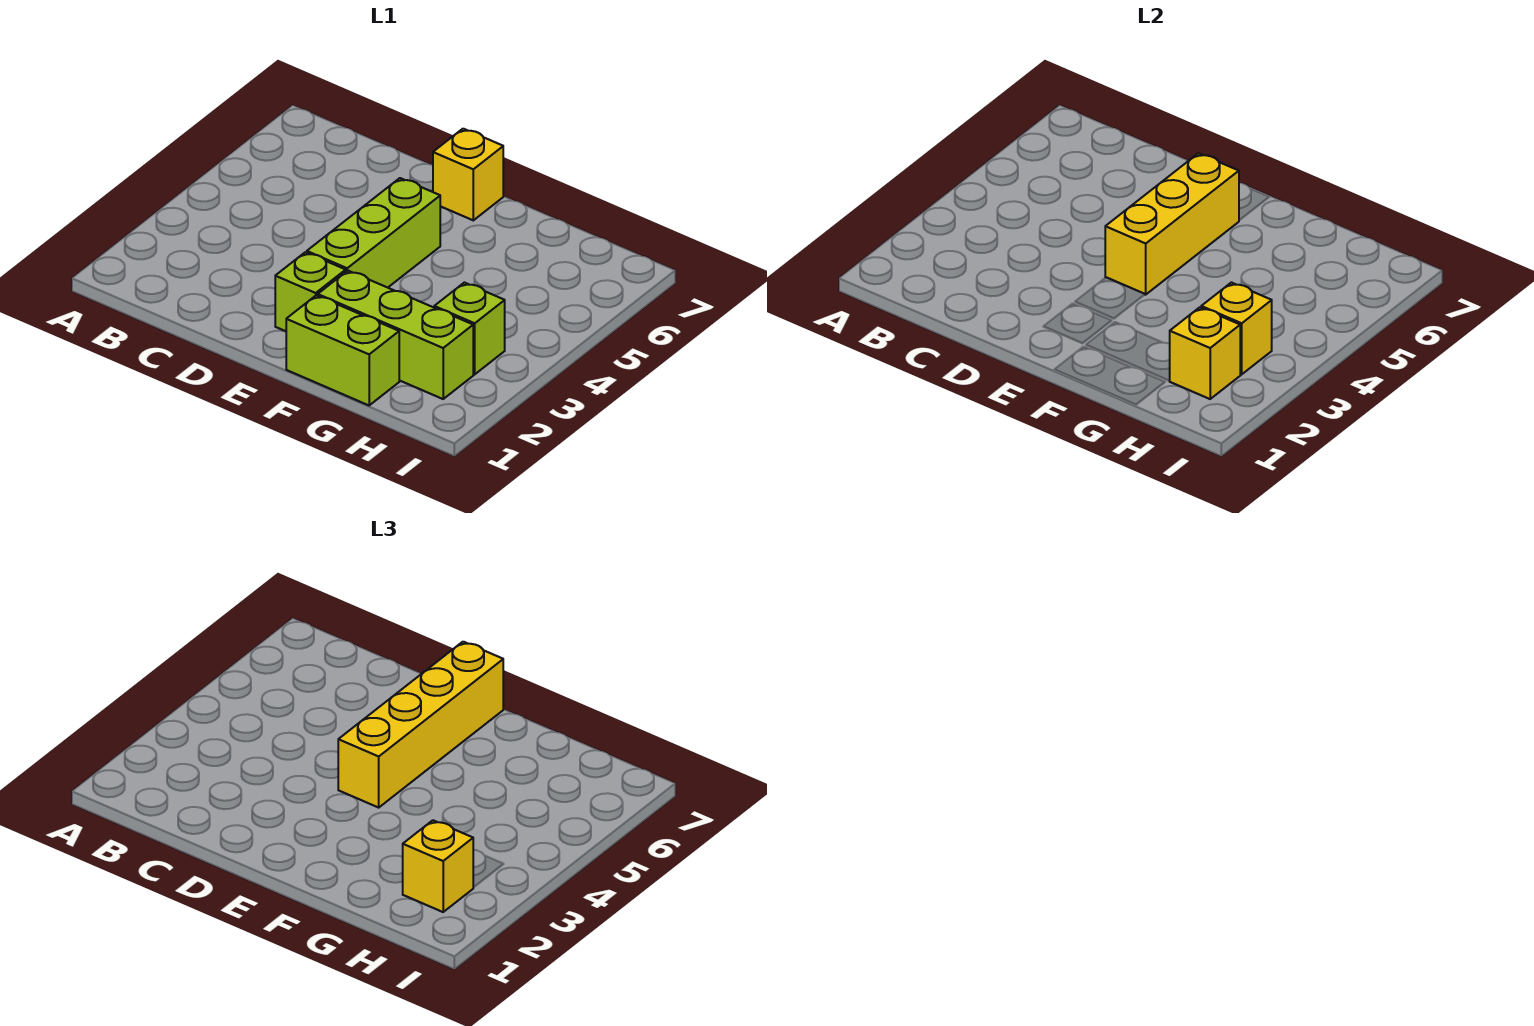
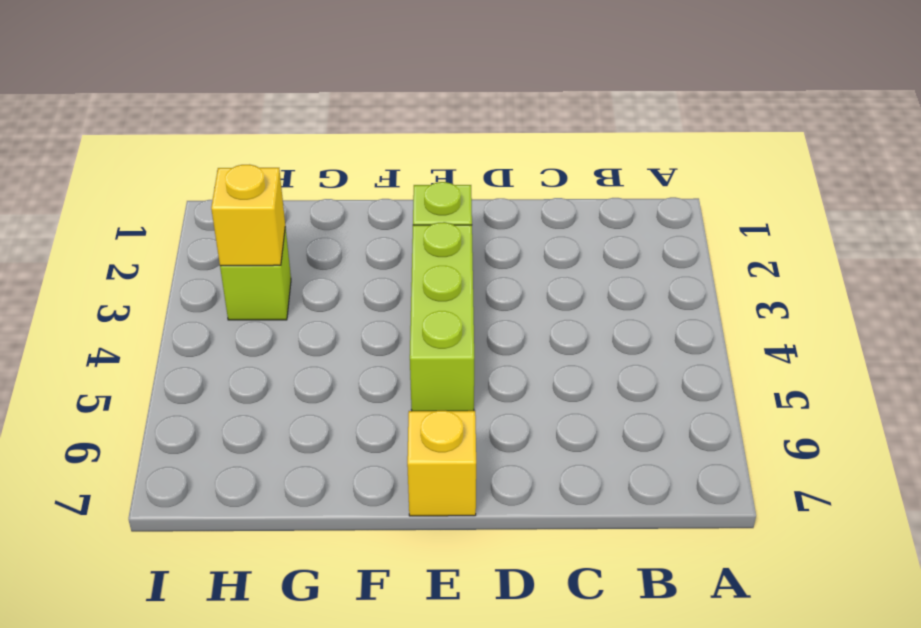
none -> lime brick F1:G1 level 1
none -> lime brick F2:H2 level 1

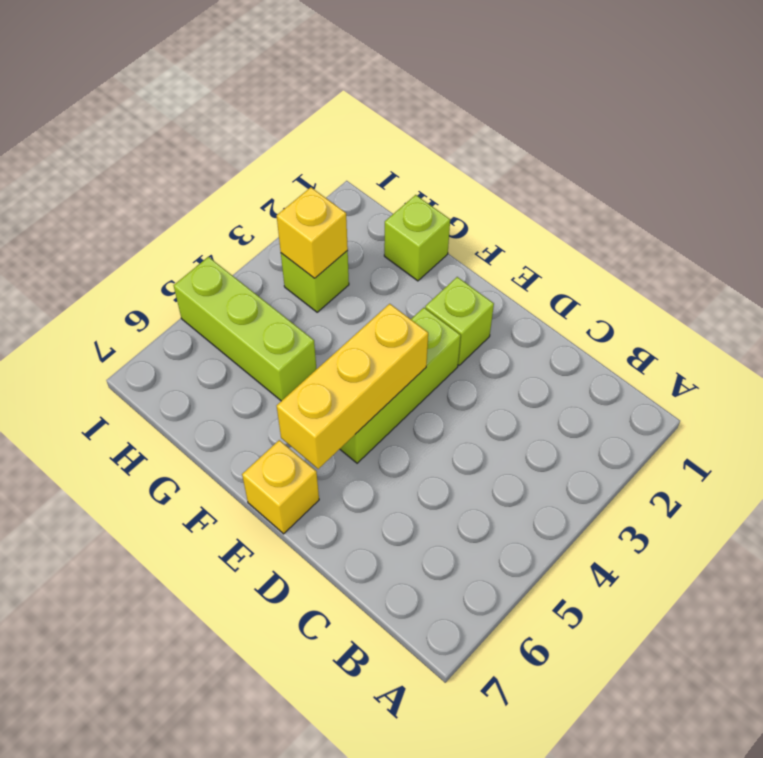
lime brick G1 level 1 -> lime brick F1:G1 level 1
lime brick G5:I5 level 1 -> lime brick F2:H2 level 1
none -> yellow brick H2 level 2
none -> yellow brick E4:E7 level 3

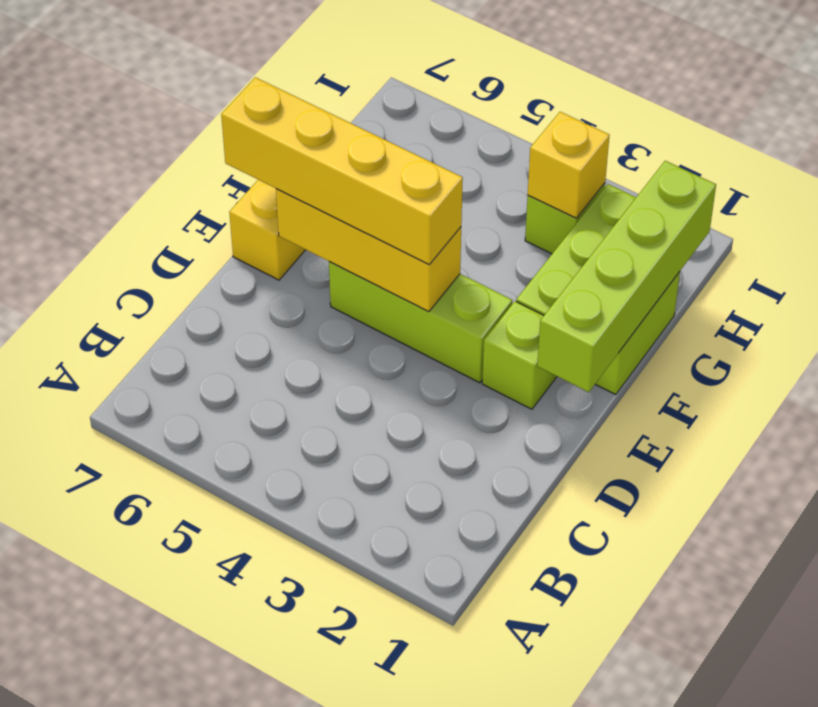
lime brick E1:H1 level 2 -> none
none -> yellow brick H2 level 2
none -> yellow brick H2 level 3

